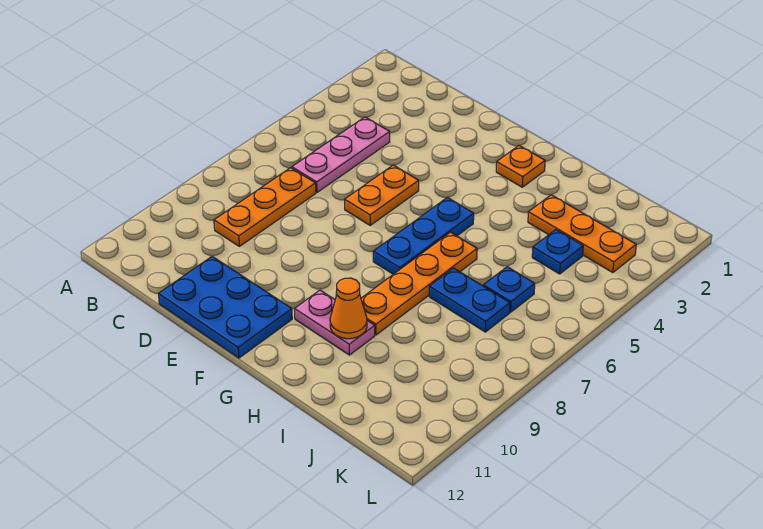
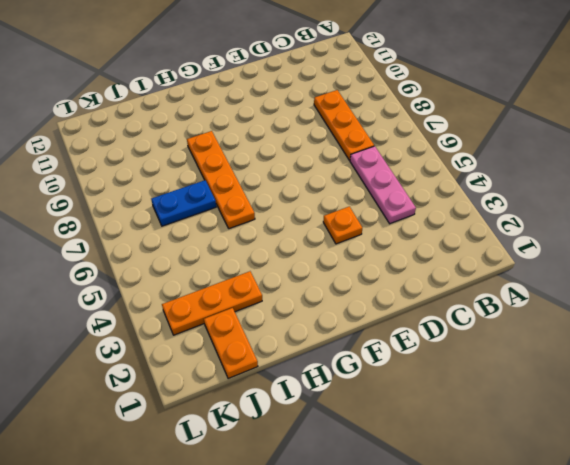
orange plate E4 level 1 -> orange plate G2 level 1
orange plate J1:J2 level 1 -> orange plate E5:E6 level 1
none -> blue plate D11:F12 level 1
none -> blue plate G5:G7 level 1
none -> pink plate G10:H10 level 1

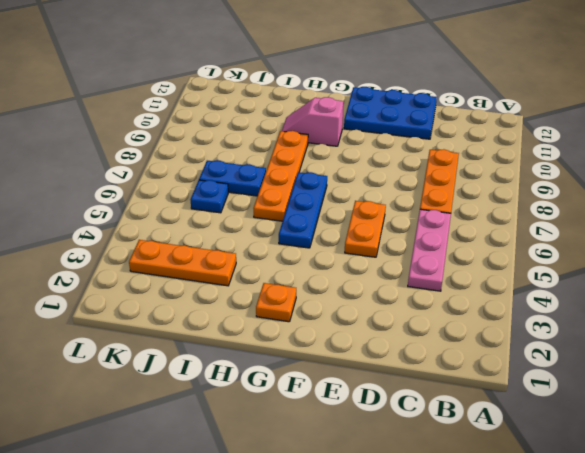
pink slope G10:H10 level 1 top G -> pink plate G10:H10 level 1
none -> blue plate J4 level 1
none -> orange cone H10 level 2

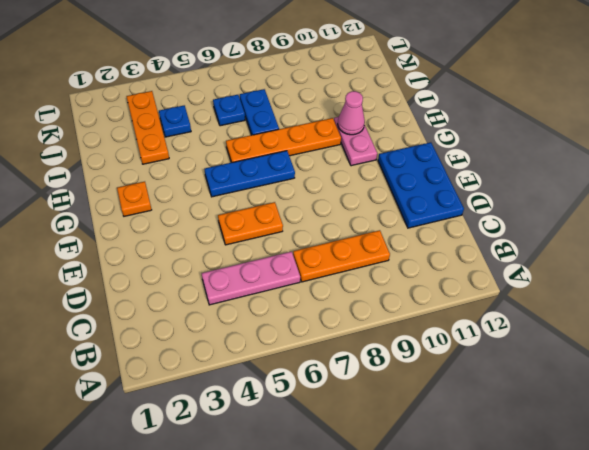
pink cone H10 level 2 -> orange cone H10 level 2

